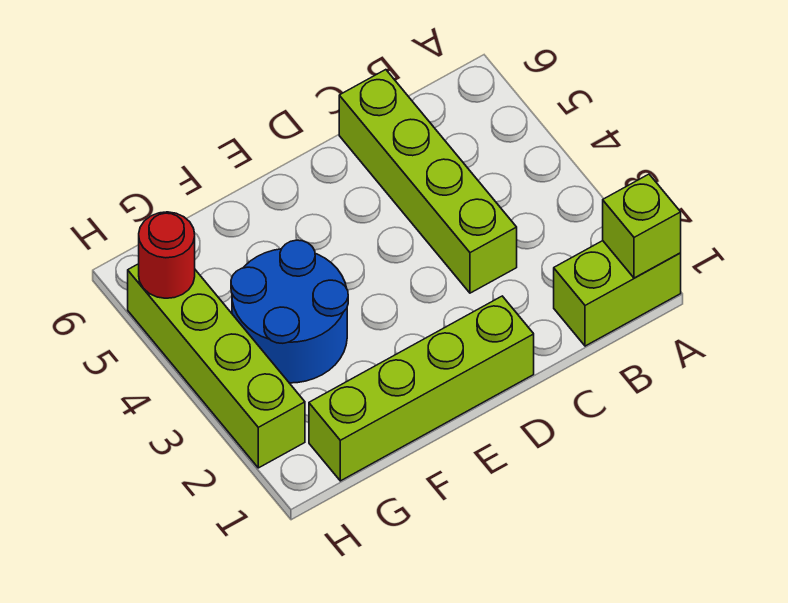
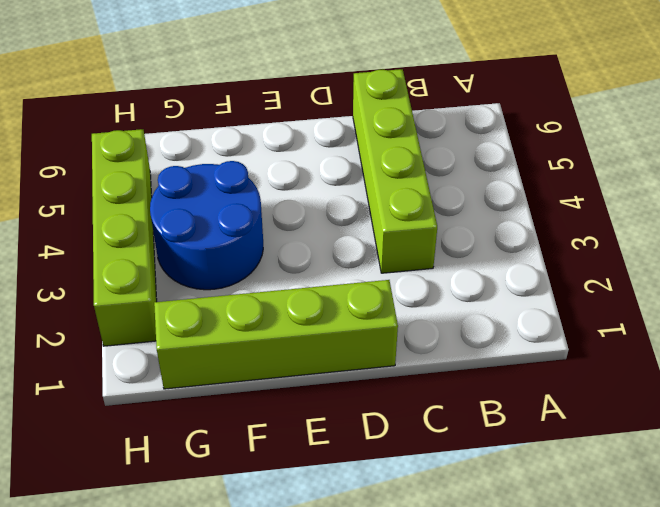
none -> lime brick A1:B1 level 1
none -> lime brick A1 level 2

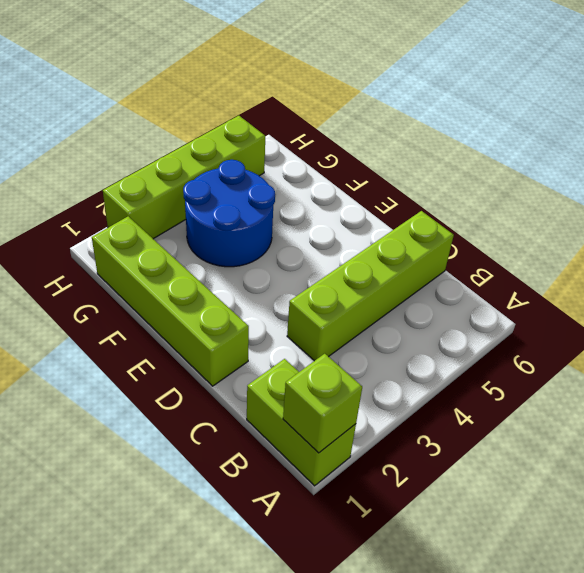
none -> red round brick H5 level 2

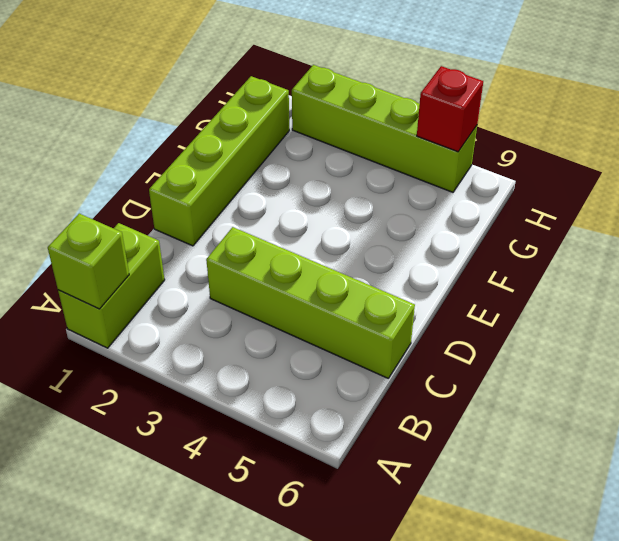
red brick H5 level 2 -> red round brick H5 level 2
none -> blue round brick F3:G4 level 1

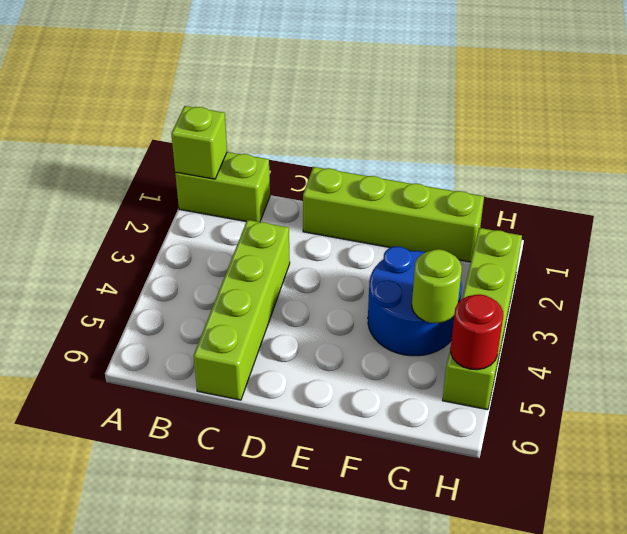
lime round brick G4 level 2 -> none

